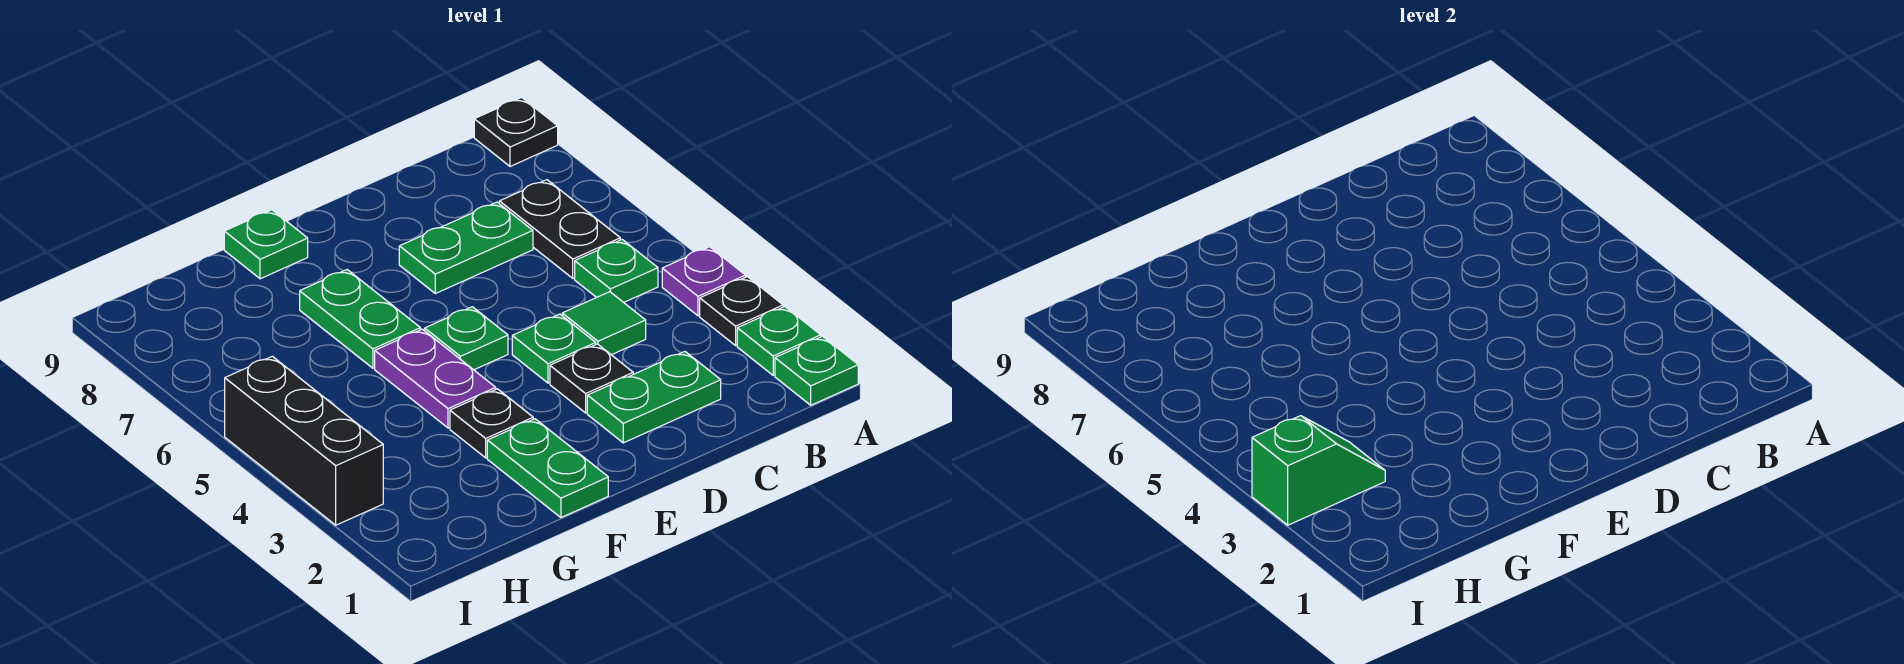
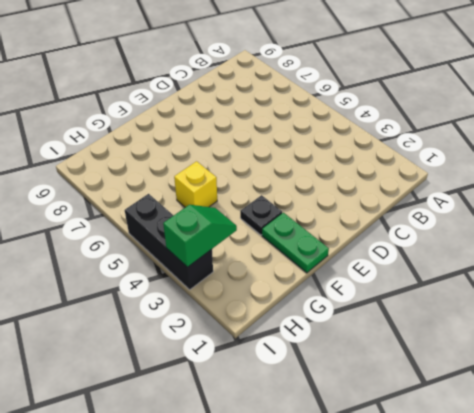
yellow brick G5 level 1 -> none
none -> green plate A1 level 1
none -> green plate A2 level 1
none -> black plate A3 level 1

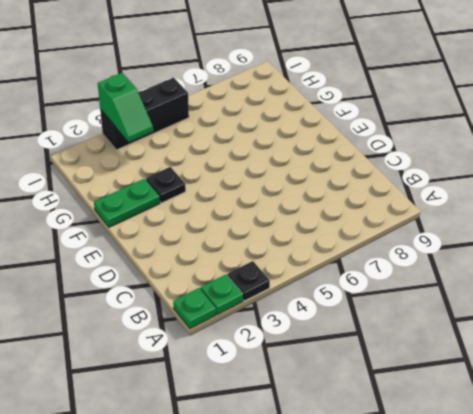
none -> purple plate A4 level 1
none -> black plate A9 level 1
none -> green plate B5 level 1

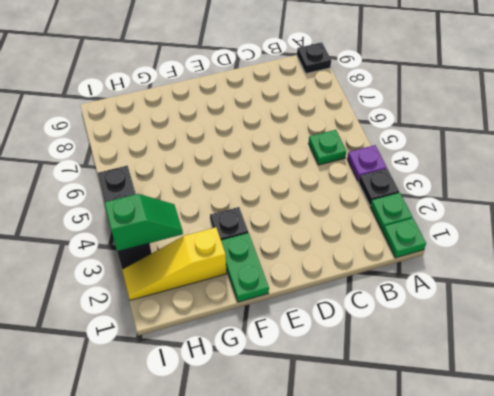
yellow slope G2:I2 level 1 top G -> none
none -> black plate B6:B7 level 1
none -> green plate C2:D2 level 1
none -> green tile C4 level 1

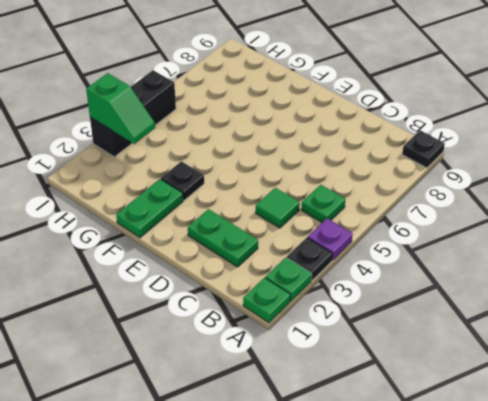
none -> black plate B6:B7 level 1
none -> green plate C7:D7 level 1
none -> black plate D3 level 1

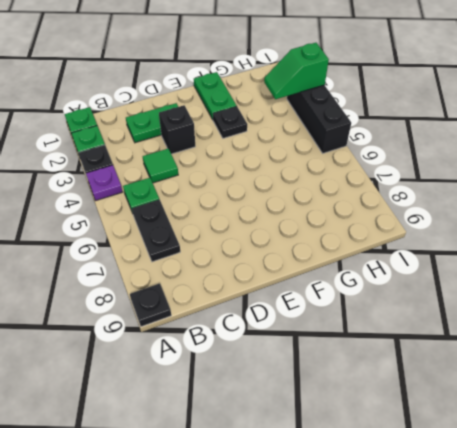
black brick D3 level 1 -> black plate D3 level 1
none -> green plate C7:D7 level 1
none -> green plate D4 level 1
none -> green plate E5 level 1

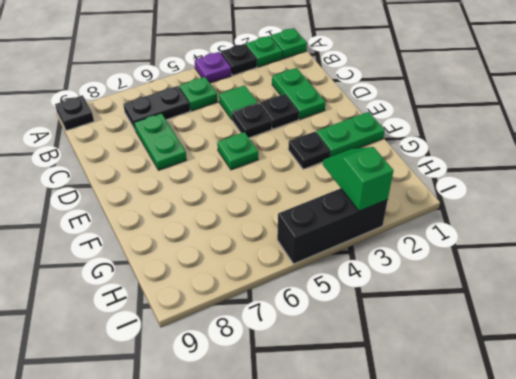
black plate D4 level 1 -> green plate D4 level 1
none -> purple plate F4:F5 level 1
none -> green plate F6:F7 level 1
none -> green plate F9 level 1

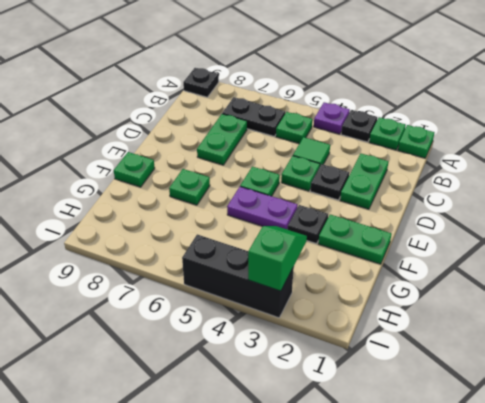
green plate F7 level 1 -> green plate F6:F7 level 1

